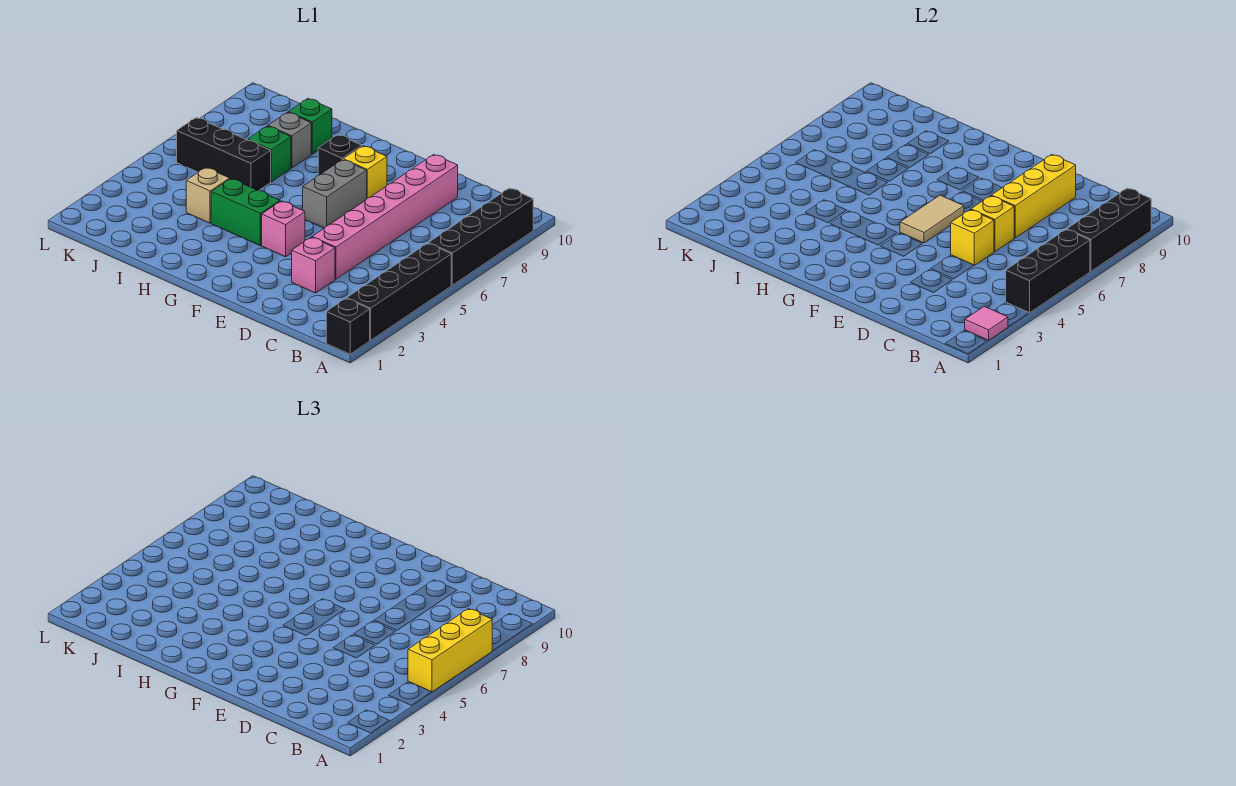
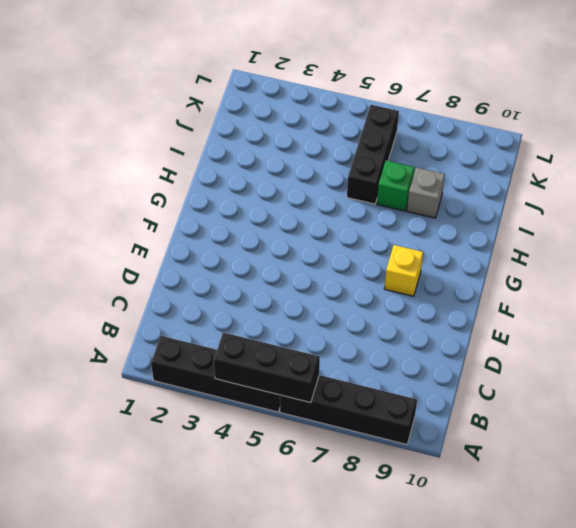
none -> black brick A1 level 1
none -> pink brick D3 level 1
none -> pink brick D4:D9 level 1

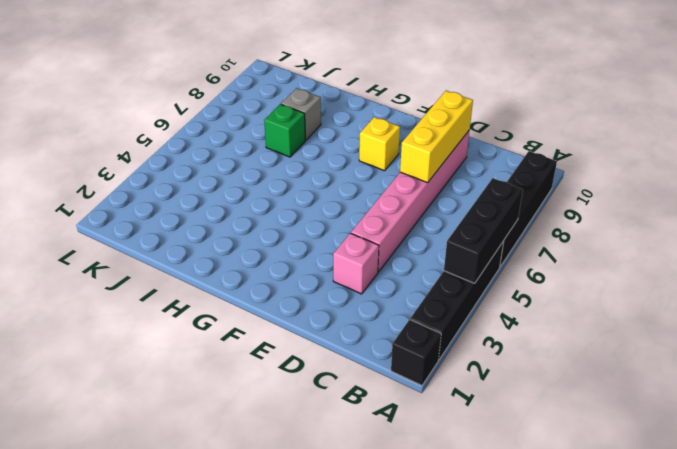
none -> pink brick F4 level 1
none -> grey brick F6:F7 level 1
none -> green brick G4:H4 level 1

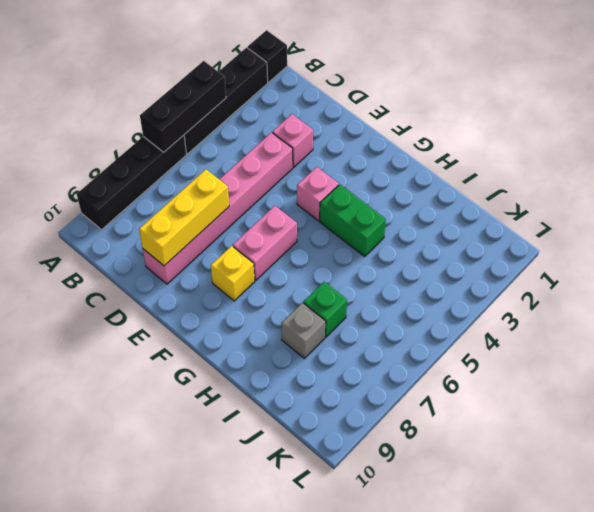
pink brick F6:F7 level 1 -> grey brick F6:F7 level 1
none -> black brick G8 level 1
none -> tan brick I4 level 1
none -> black brick I6:K6 level 1

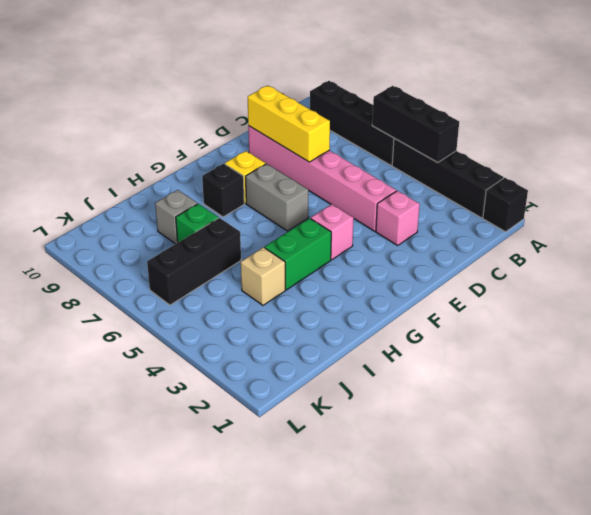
none -> green brick I9 level 1
none -> pink tile A2 level 2
none -> black brick A7:A9 level 2

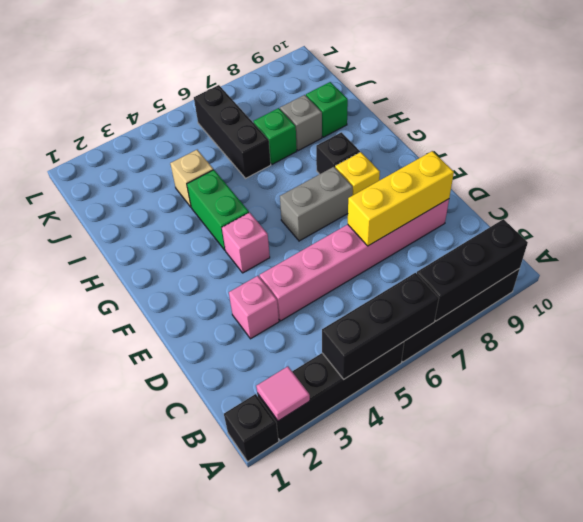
none -> yellow brick D5 level 2
none -> yellow brick D6 level 2
none -> tan tile F5:F6 level 2

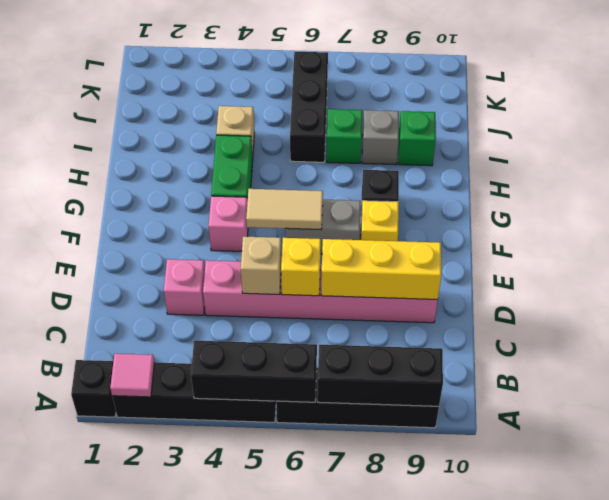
tan brick D5 level 2 -> yellow brick D5 level 2
none -> yellow brick A5:A7 level 3

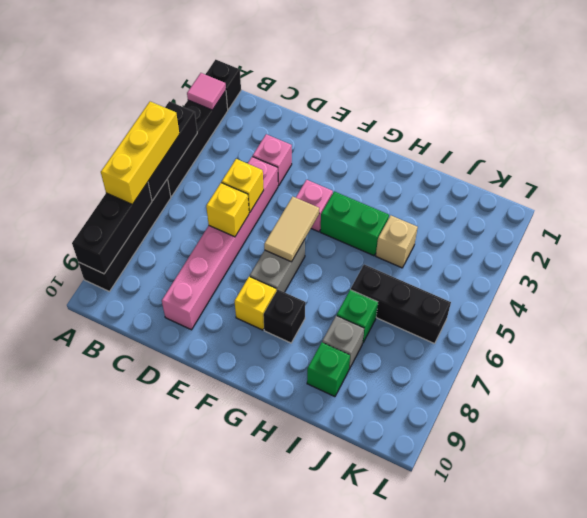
none -> yellow brick D7:D9 level 2

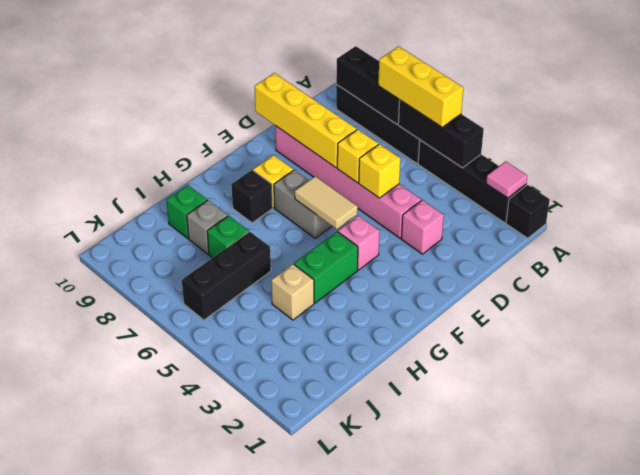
yellow brick D7:D10 level 2 -> yellow brick D7:D9 level 2

